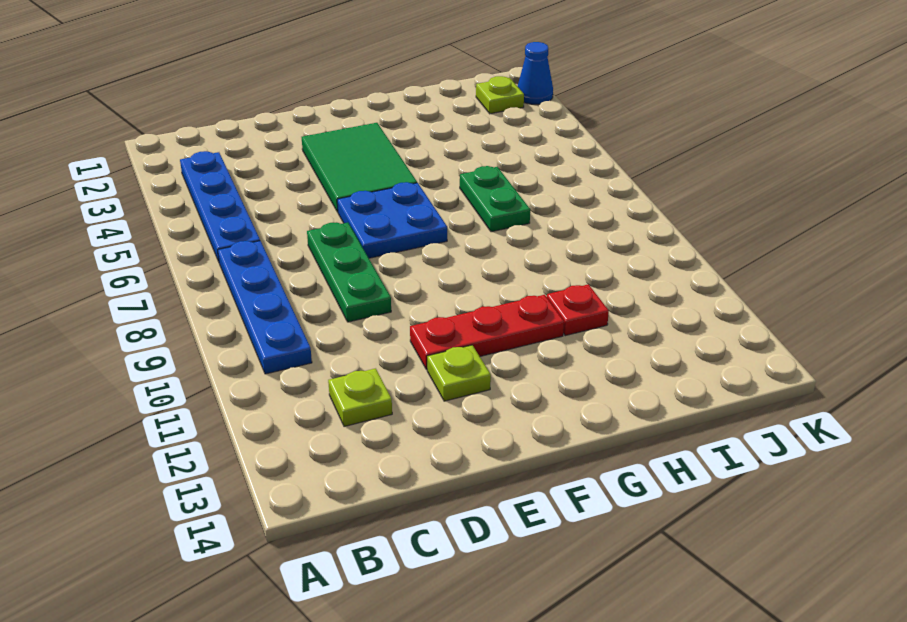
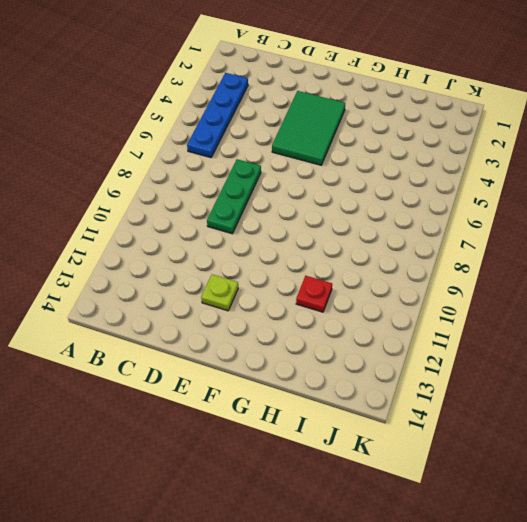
none -> blue plate B7:B10 level 1
none -> lime plate C12 level 1
none -> blue plate E6:F7 level 1

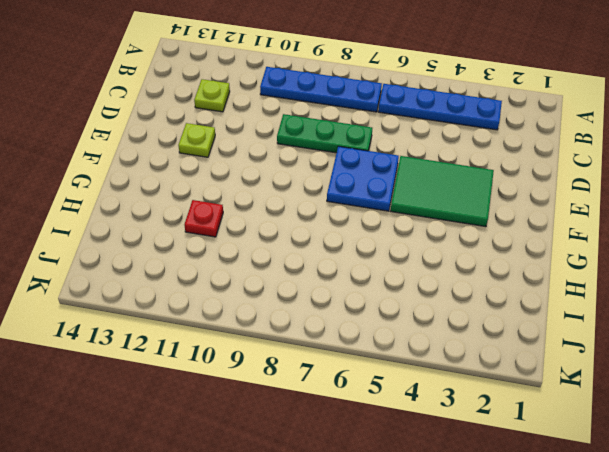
none -> red plate E11:G11 level 1
none -> green plate H6:H7 level 1
none -> lime plate J2 level 1

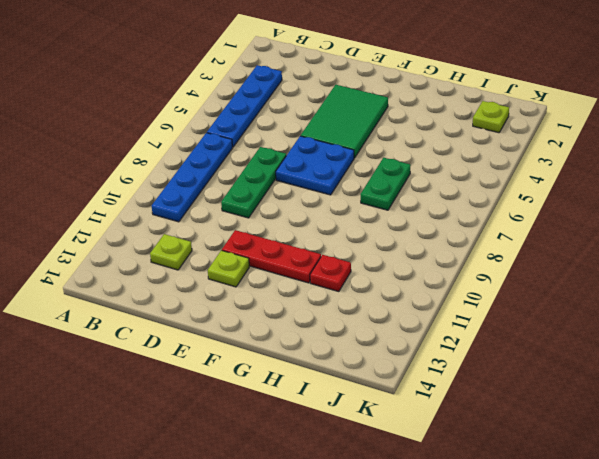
none -> blue cone K2 level 1

